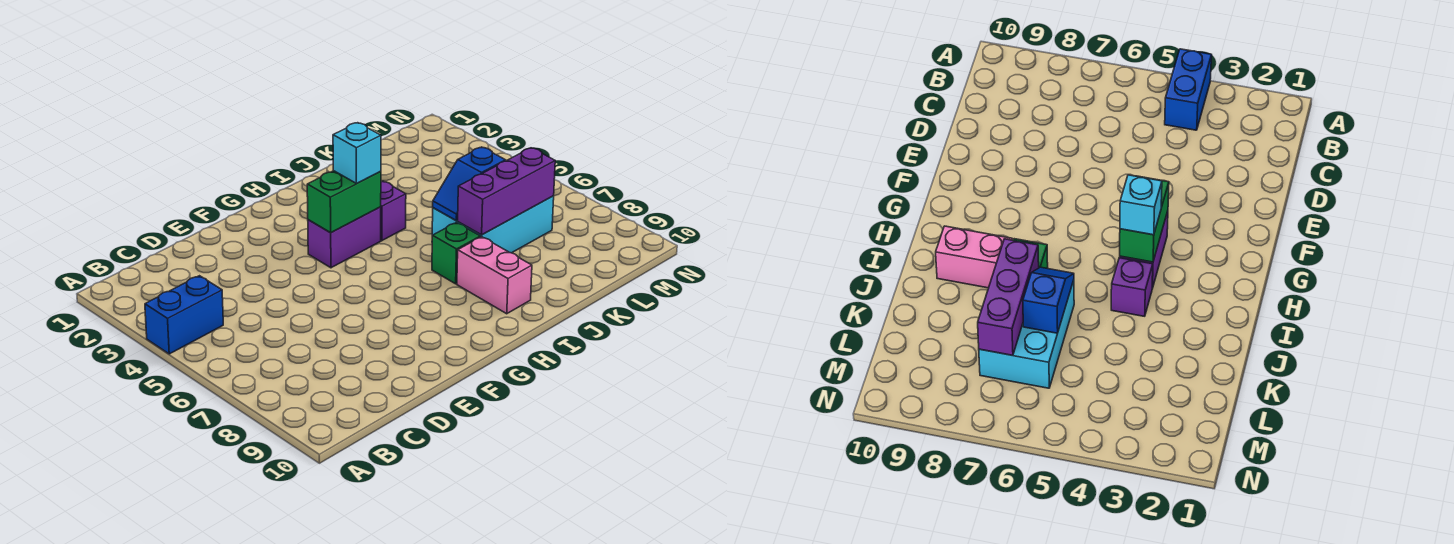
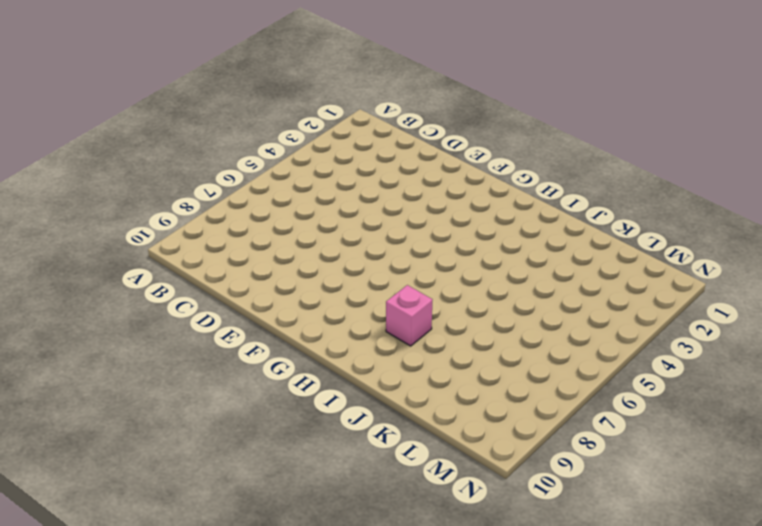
pink brick I8 level 1 -> pink brick I8:I9 level 1
none -> blue brick A4:B4 level 1
none -> purple brick G4:H4 level 1

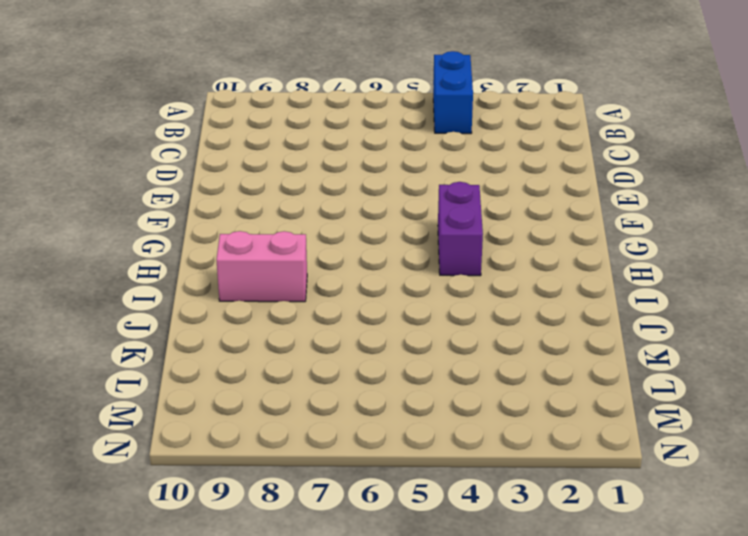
none -> purple brick I4 level 1
none -> green brick I7 level 1

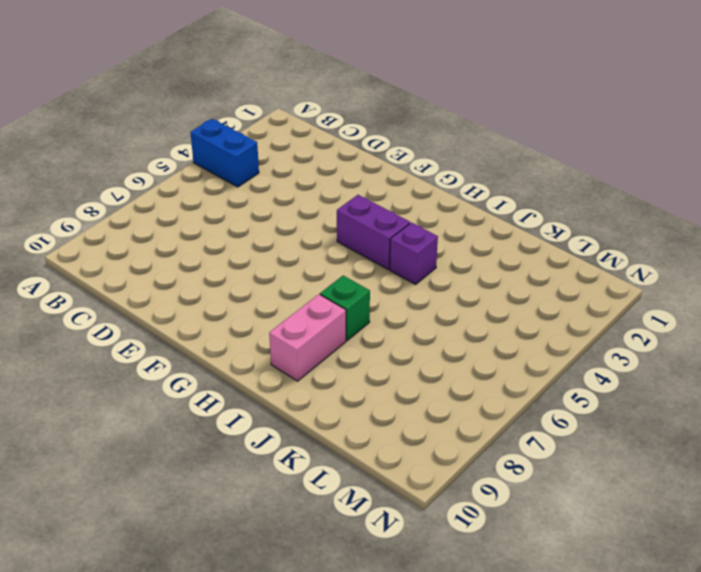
none -> cyan brick J6:L7 level 1
none -> green brick G4:H4 level 2

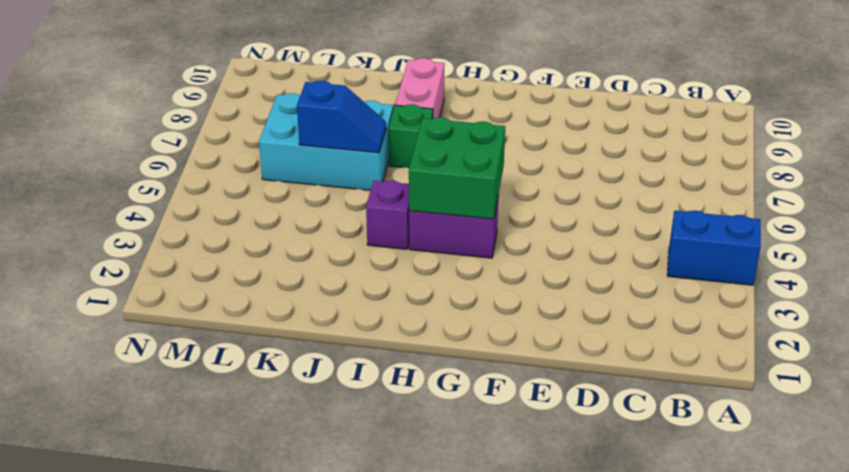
green brick G4:H5 level 2 -> green brick G4:H4 level 2
none -> purple brick J7:L7 level 2
none -> cyan brick H4 level 3

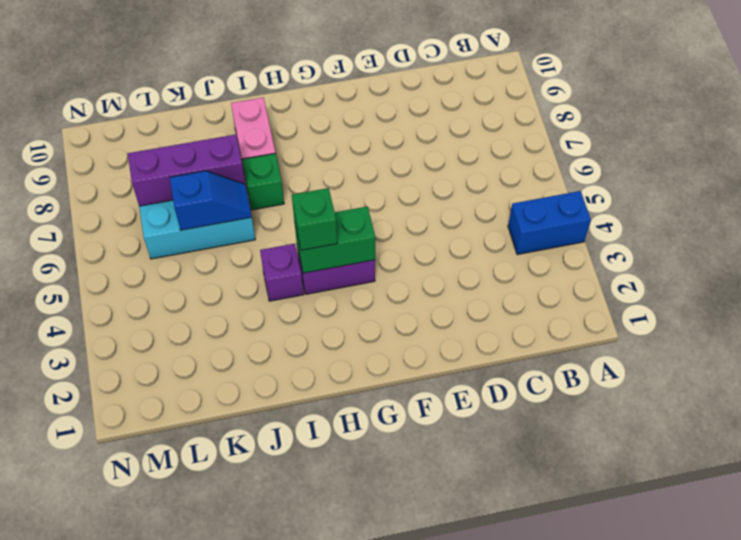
green brick H4 level 3 -> cyan brick H4 level 3

